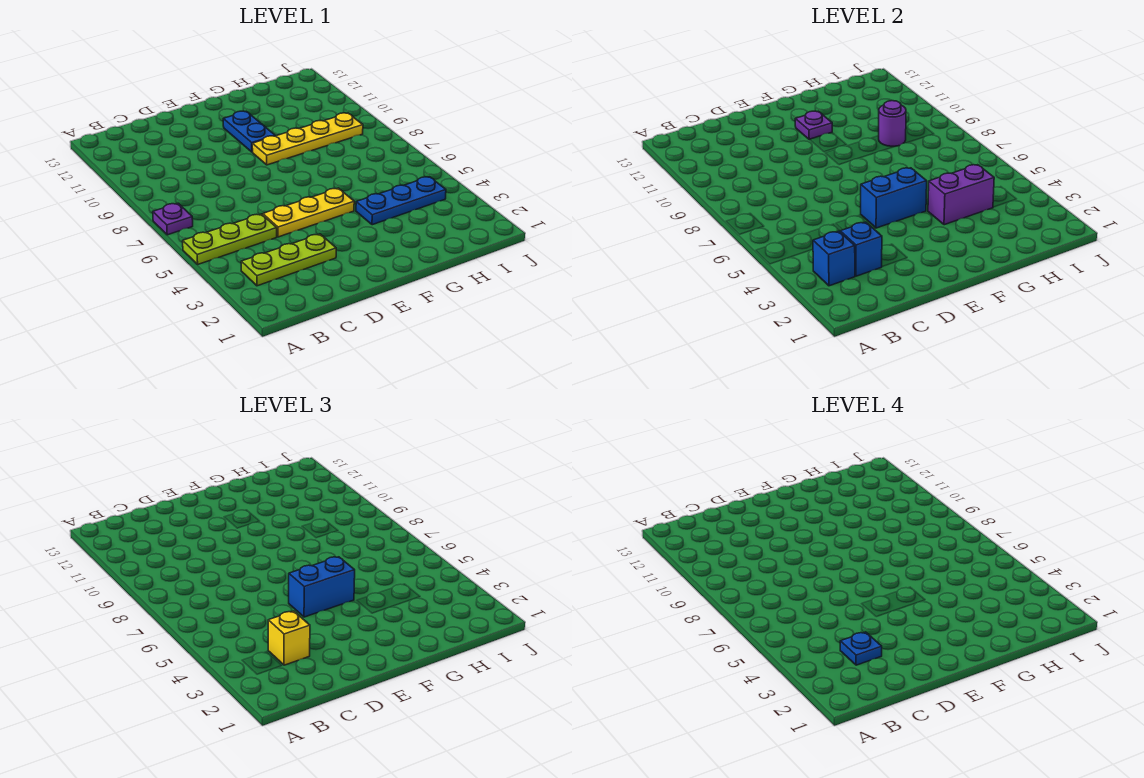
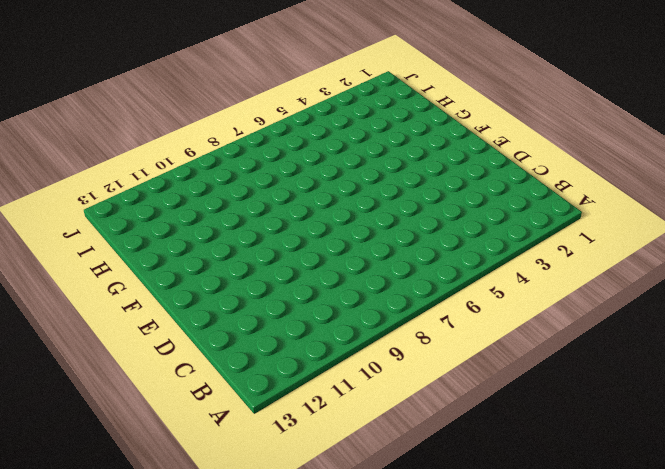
none -> lime plate A5:C5 level 1
none -> purple plate A7 level 1
none -> lime plate B3:D3 level 1

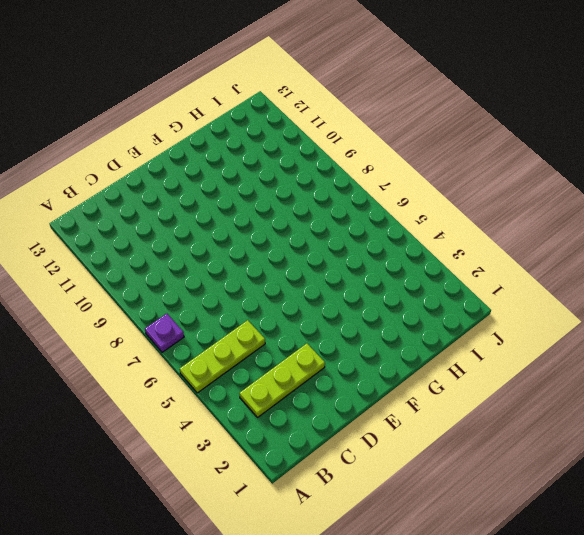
none -> yellow plate D5:F5 level 1
none -> yellow plate F9:I9 level 1
none -> blue plate F10:F11 level 1

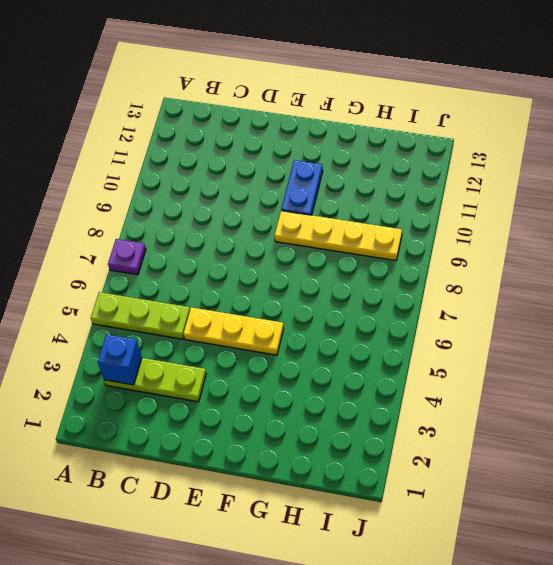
none -> blue plate G4:I4 level 1
none -> blue brick C3 level 2
none -> blue brick E5:F5 level 2

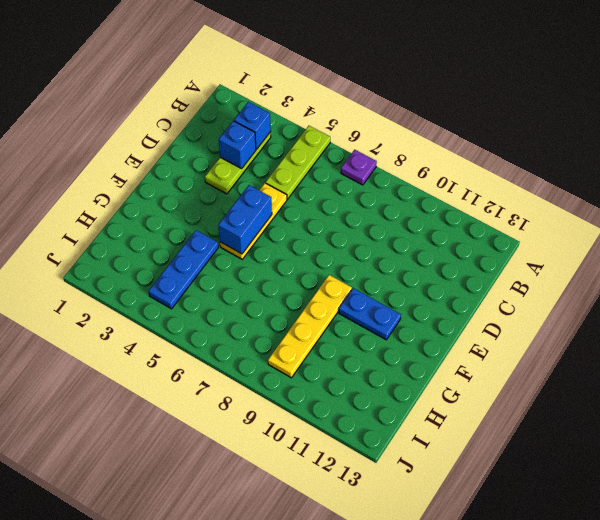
none -> purple plate F11 level 2
none -> purple brick G4:H4 level 2
none -> purple round brick H9 level 2

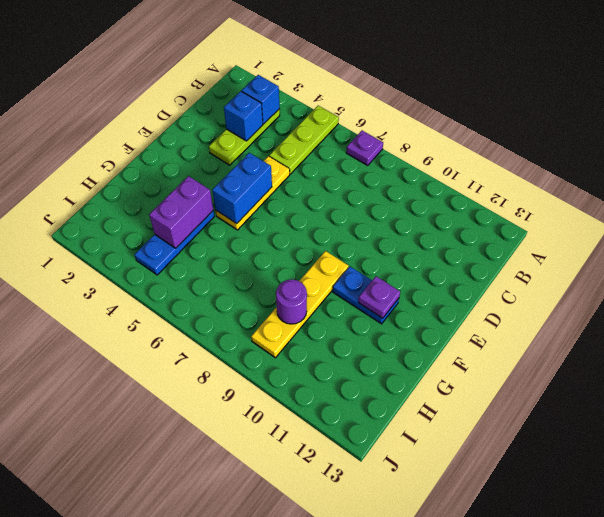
none -> yellow brick C3 level 3
none -> blue brick E5:F5 level 3
none -> blue plate C3 level 4

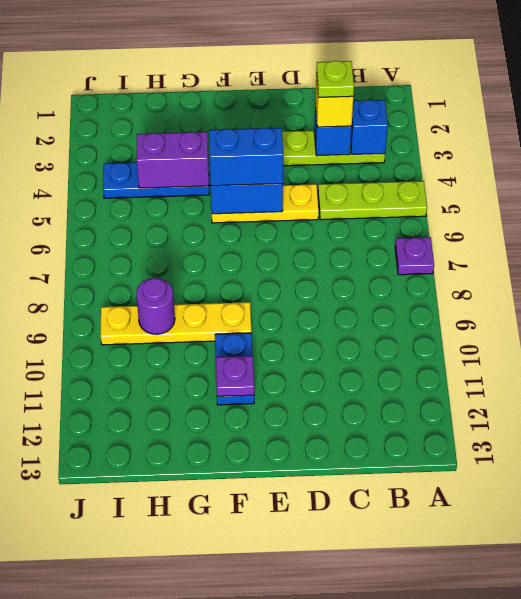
lime plate C3 level 4 -> blue plate C3 level 4

